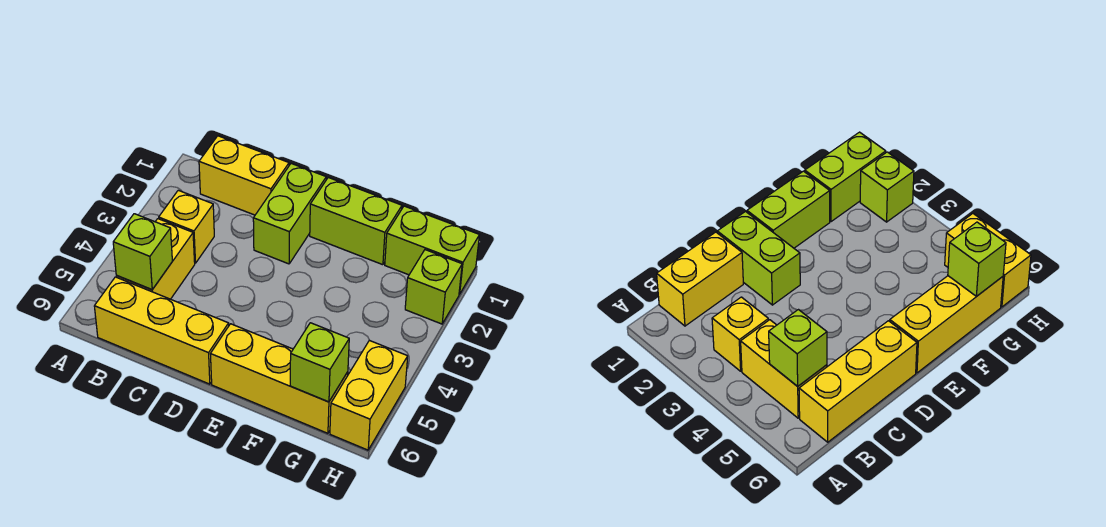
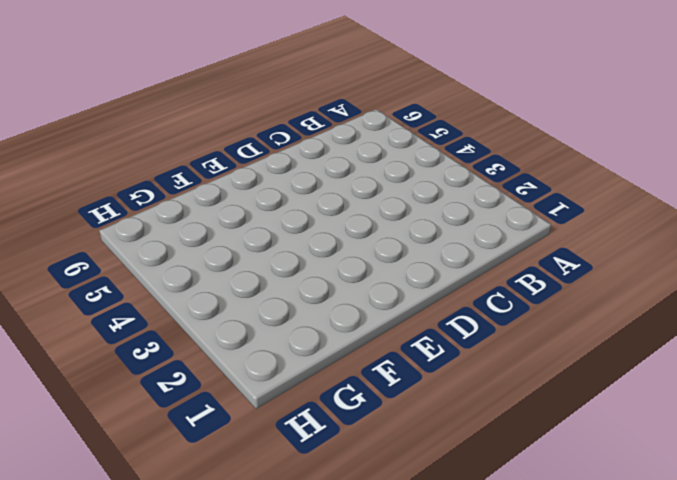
none -> yellow brick B1:C1 level 1
none -> yellow brick B3 level 1
none -> yellow brick B4:B5 level 1

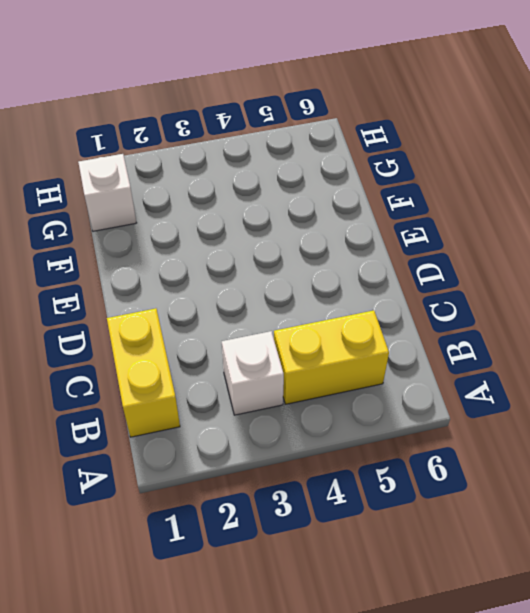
white brick B3 level 1 -> yellow brick B3 level 1
white brick G1 level 1 -> lime brick G1:H1 level 1
none -> yellow brick B6:D6 level 1
none -> lime brick D1:D2 level 1
none -> lime brick E1:F1 level 1

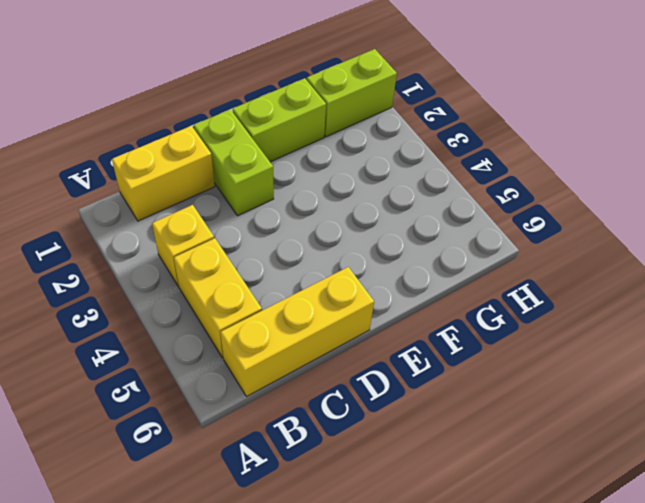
none -> yellow brick E6:G6 level 1
none -> lime brick H2 level 1
none -> yellow brick H5:H6 level 1

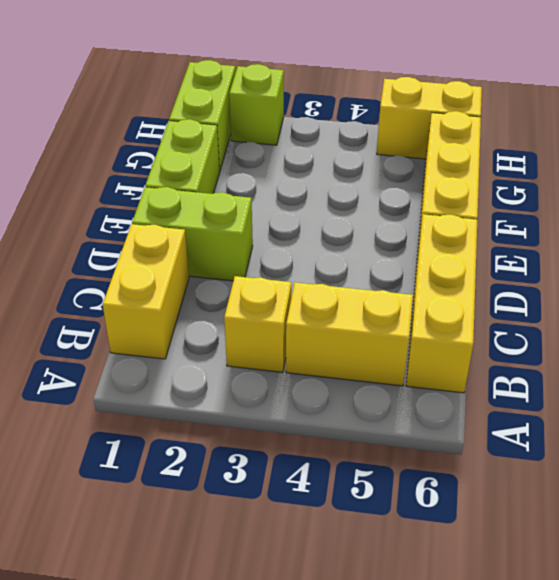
none -> lime brick B5 level 2
none -> lime brick G6 level 2

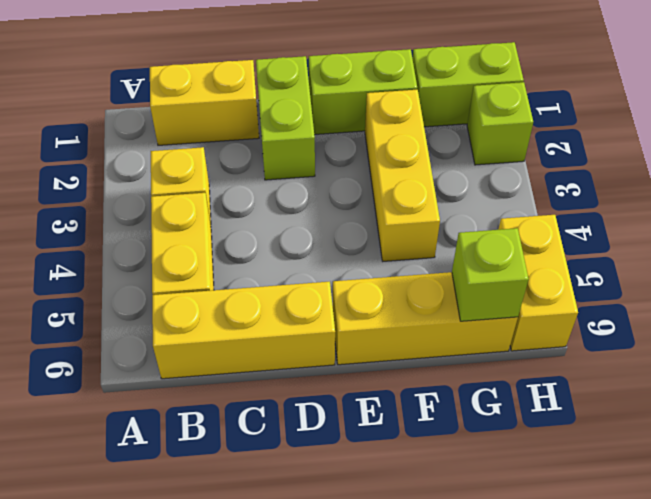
yellow brick F2:F4 level 1 -> none
none -> lime brick B5 level 2

